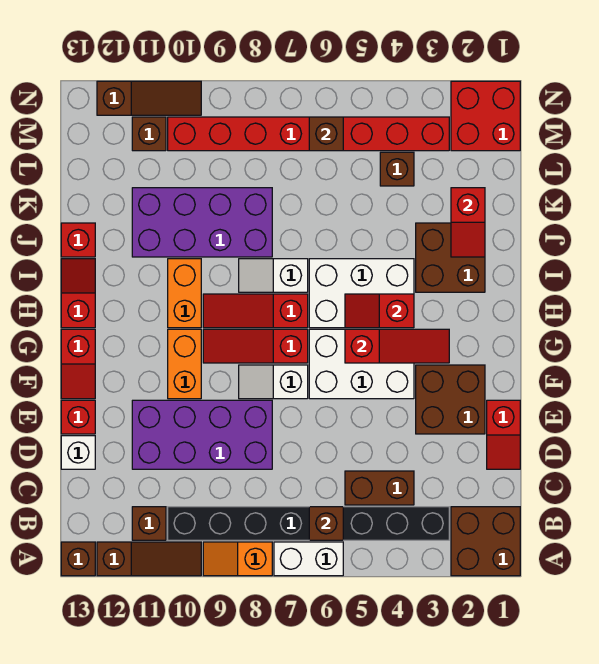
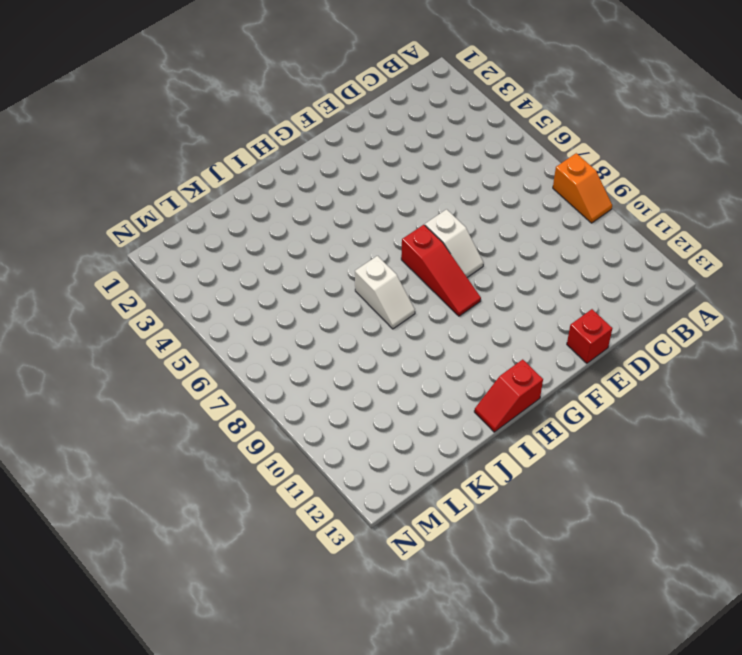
none -> brown brick A1:B2 level 1
none -> white brick A6:A7 level 1
none -> brown slope A10:A12 level 1 top 12
none -> brown brick A13 level 1

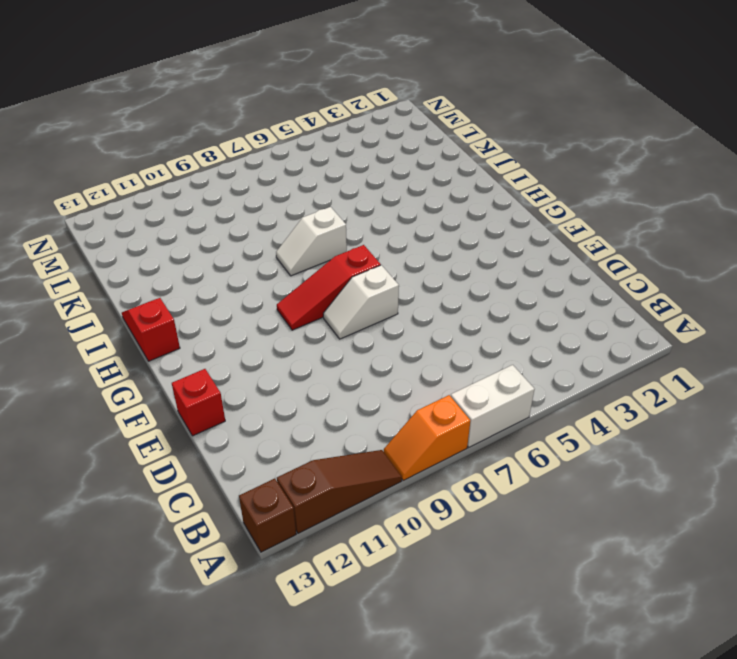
none -> brown brick A1:B2 level 1
none -> black brick B3:B10 level 1
none -> brown brick B11 level 1
none -> brown brick C4:C5 level 1

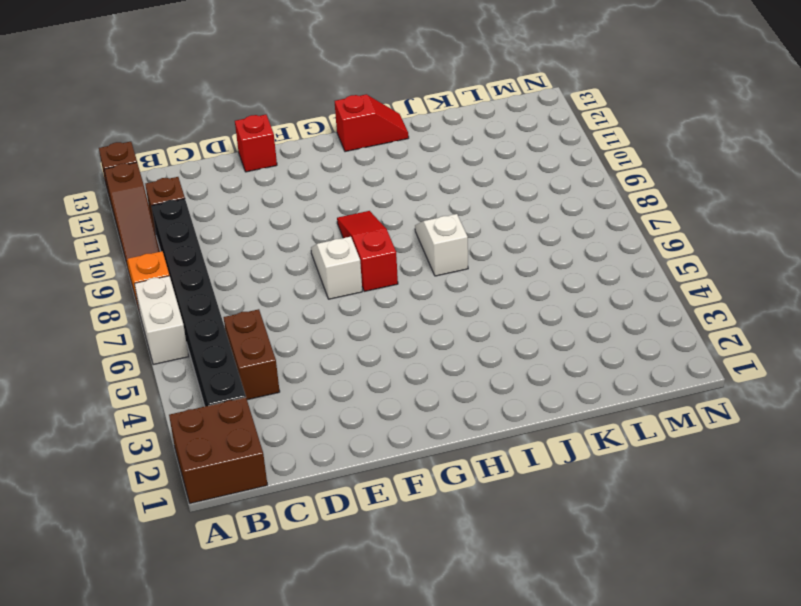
none -> red slope D1:E1 level 1 top E
none -> purple brick D8:E11 level 1
none -> white brick D13 level 1
none -> brown brick E2:F3 level 1

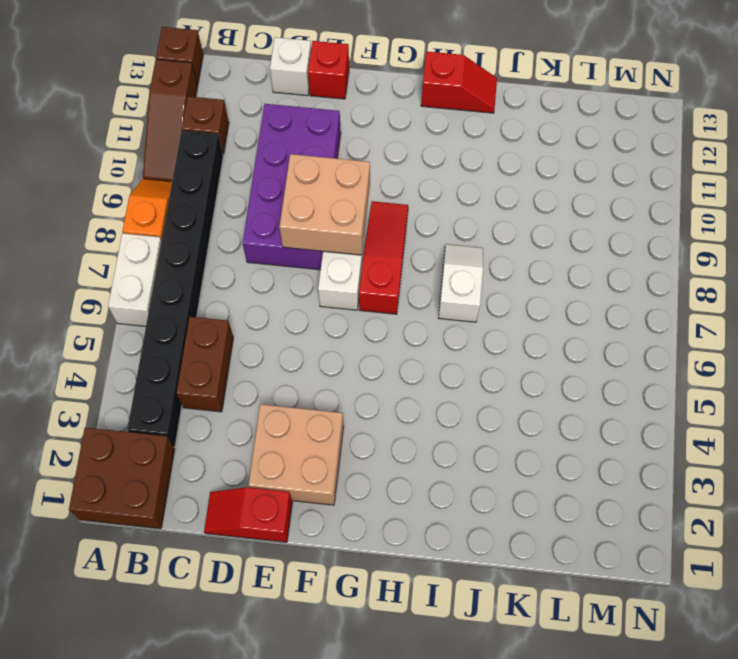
tan brick E2:F3 level 1 -> brown brick E2:F3 level 1
tan brick E8:F9 level 2 -> none
none -> white brick F4:G6 level 1
none -> orange brick F10:G10 level 1
none -> red slope F13:G13 level 1 top G
none -> white brick H4:I6 level 1

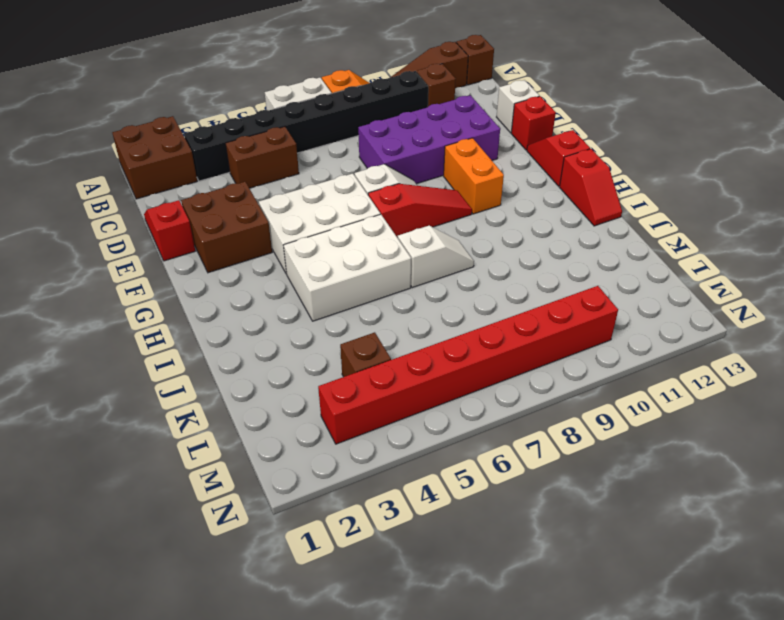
none -> red slope H7:H9 level 1 top 7
none -> orange brick H10:I10 level 1
none -> brown brick I2:J3 level 1
none -> purple brick J8:K11 level 1

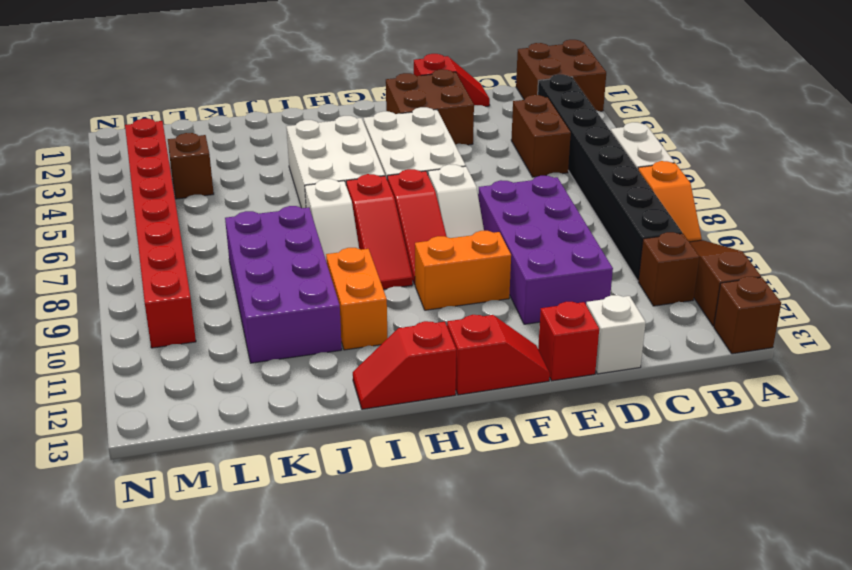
orange brick I10:I11 level 1 -> orange brick H10:I10 level 1
none -> brown brick I2:J3 level 1
none -> red brick J13 level 1
none -> red brick M1:N2 level 1
none -> brown brick M11 level 1

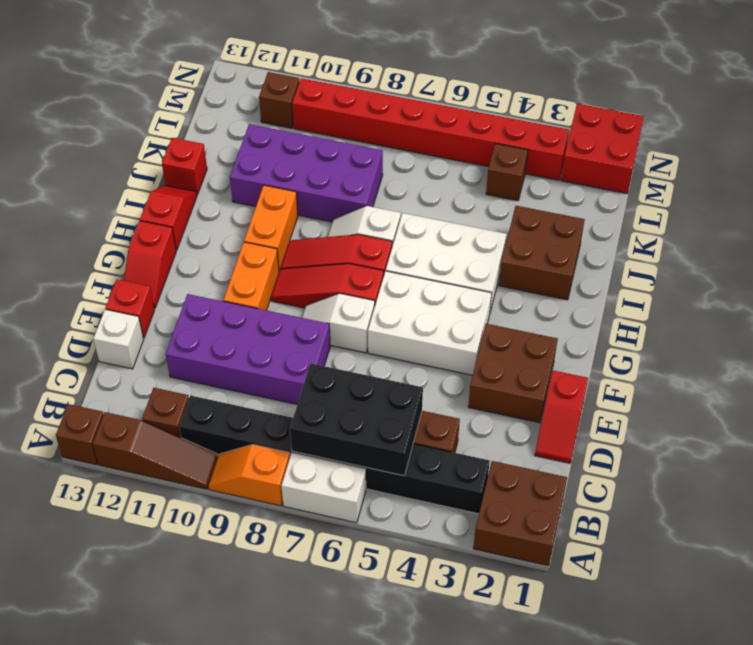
black brick B5:C7 level 2 -> brown brick B6 level 2
none -> brown slope N10:N12 level 1 top 12
none -> red slope G3:G5 level 2 top 5
none -> red slope H4:H5 level 2 top 4
none -> red slope J2:K2 level 2 top K

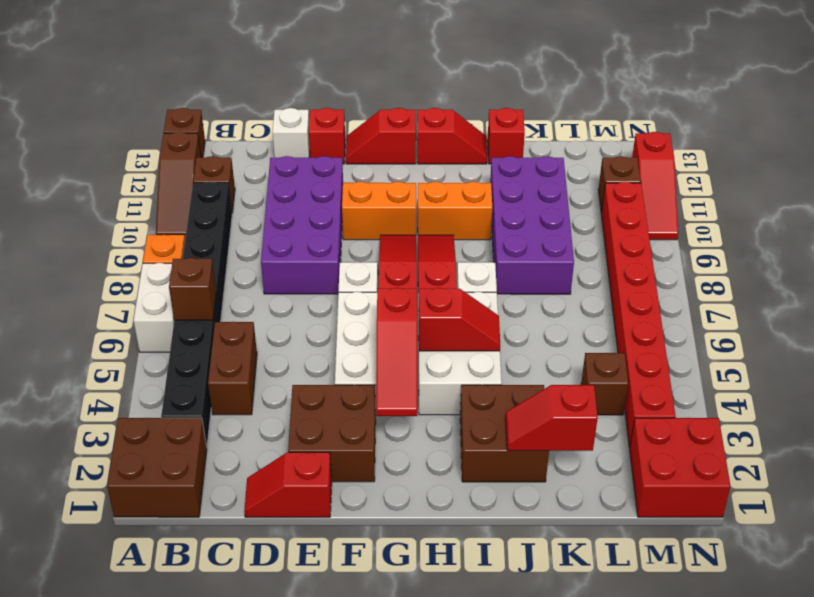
red slope H5:I5 level 2 top H -> red slope H4:H5 level 2 top 4
red slope N10:N12 level 1 top 12 -> brown slope N10:N12 level 1 top 12
none -> brown brick M6 level 2

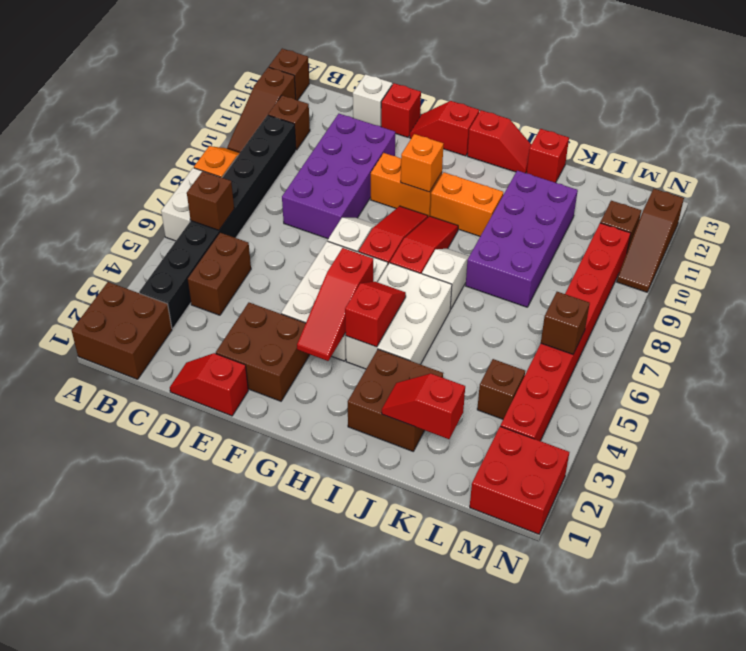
orange brick G10 level 2 -> none

